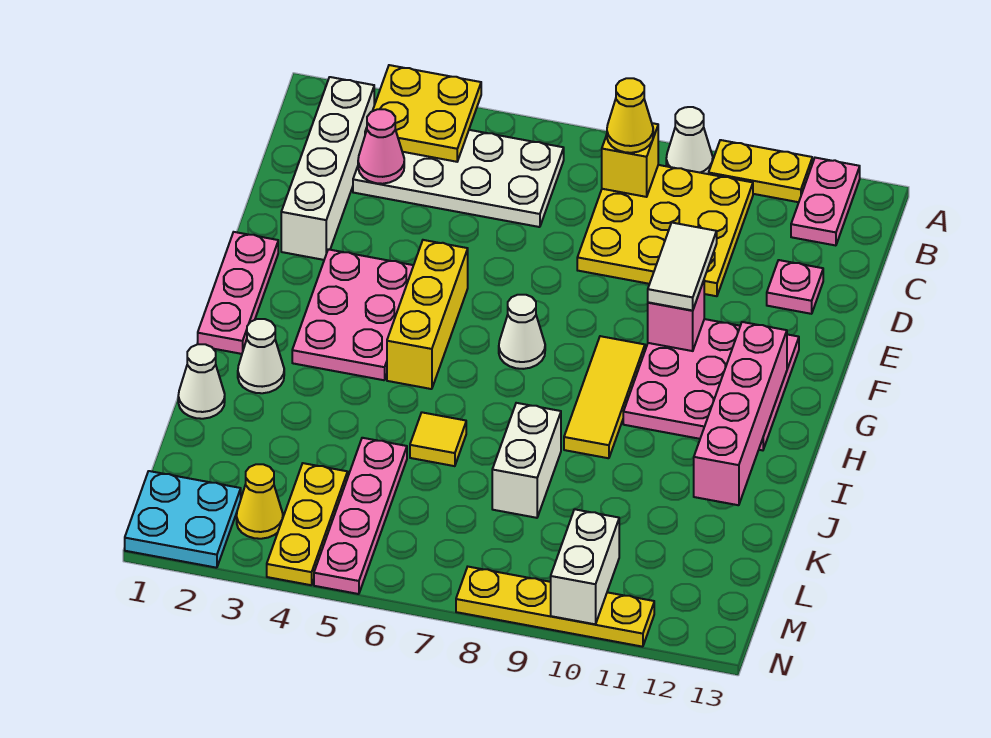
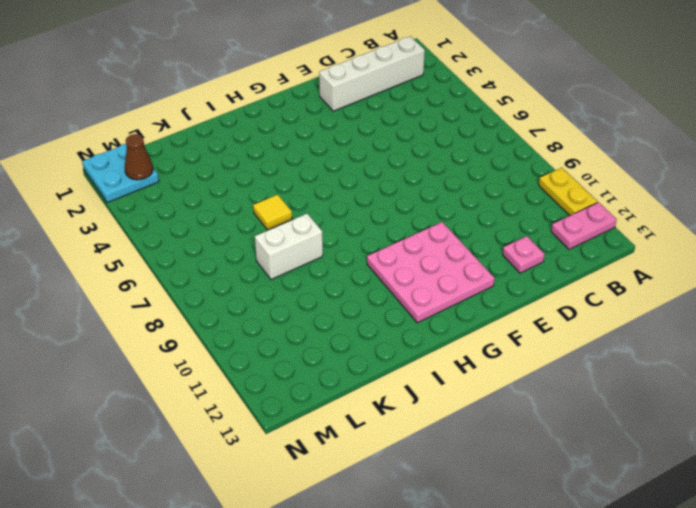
brown cone M2 level 2 -> none
none -> white cone A9 level 1
none -> white plate B3:C6 level 1
none -> yellow plate B8:D10 level 1
none -> pink plate F1:H1 level 1

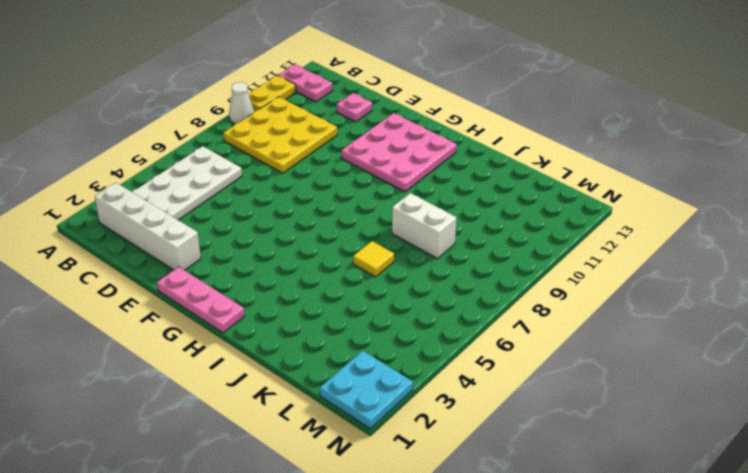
none -> pink plate F3:H4 level 1
none -> yellow brick F5:H5 level 1
none -> white cone G7 level 1
none -> yellow tile G9:I9 level 1

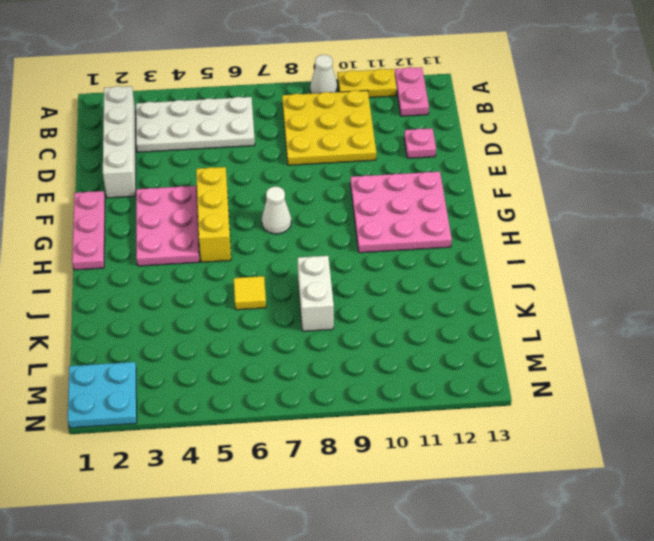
none -> yellow tile G9:I9 level 1
none -> white cone I2 level 1
none -> white cone J1 level 1
none -> pink plate K5:N5 level 1

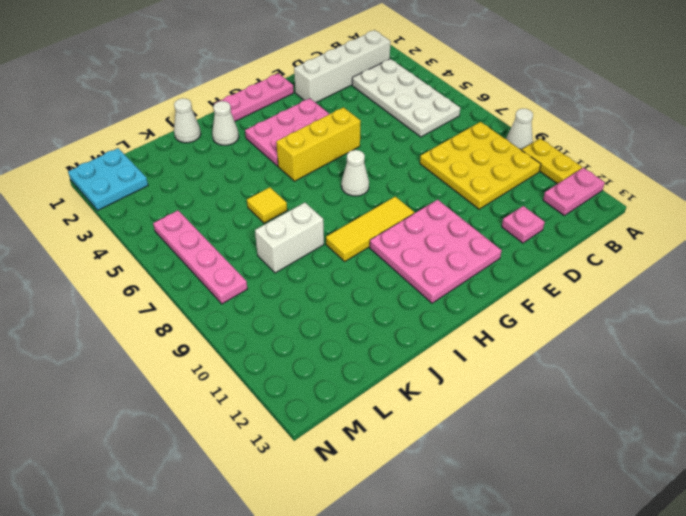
pink plate M5:M8 level 1 -> pink plate K5:N5 level 1
none -> yellow plate L4:N4 level 1
none -> yellow cone M3 level 1
none -> yellow plate N8:N11 level 1
none -> yellow plate A3:B4 level 2

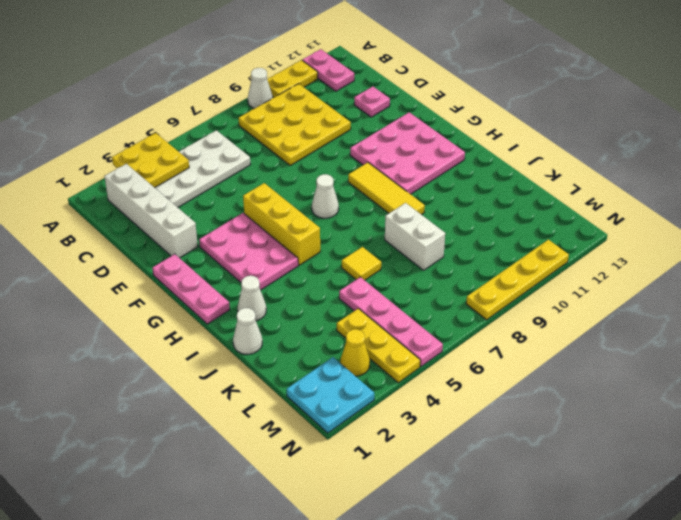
none -> yellow brick B8 level 2
none -> pink cone C3 level 2
none -> pink brick F10 level 2
none -> pink brick G12:J12 level 2

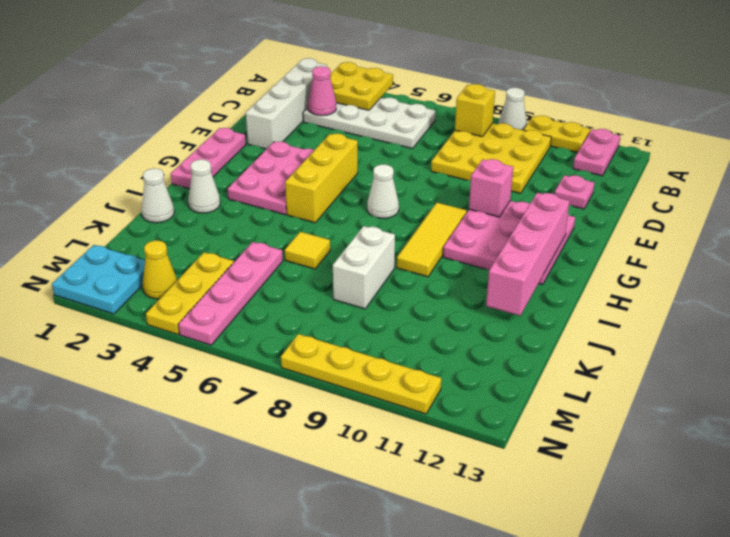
none -> white brick M10:N10 level 2
none -> yellow cone B8 level 3
none -> white tile E10:F10 level 3

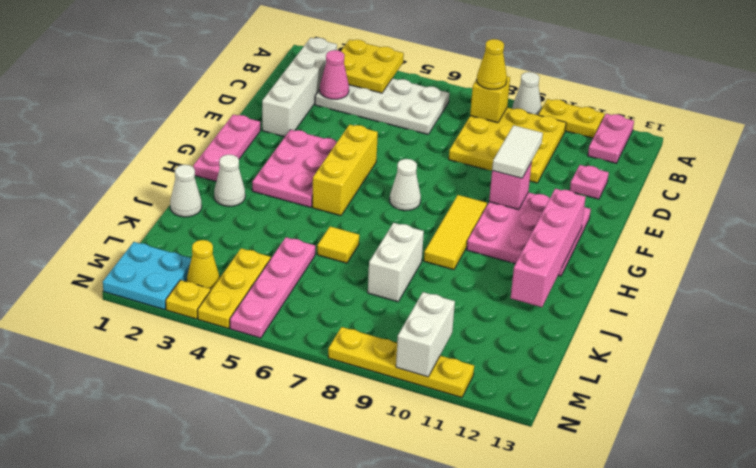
yellow plate N3 level 1 -> none

